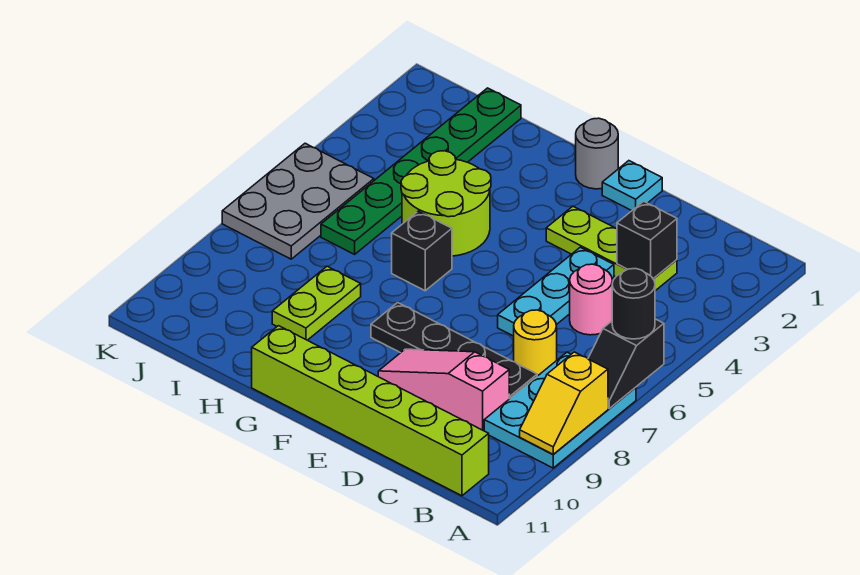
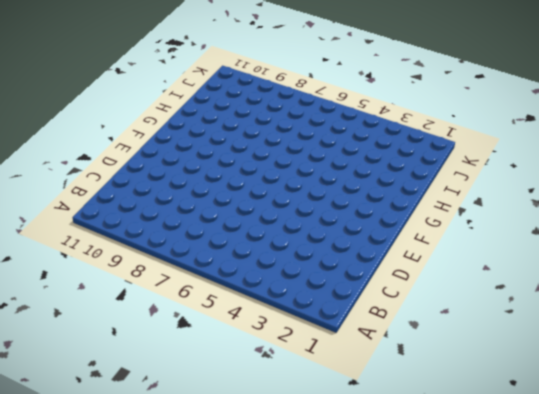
none -> cyan plate A7:B9 level 1
none -> lime brick B11:G11 level 1
none -> lime plate C3:E3 level 1

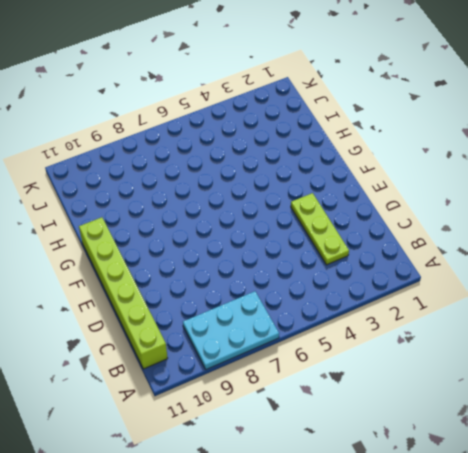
none -> pink round brick C5 level 1
none -> yellow round brick C7 level 1
none -> black plate C8:F8 level 1

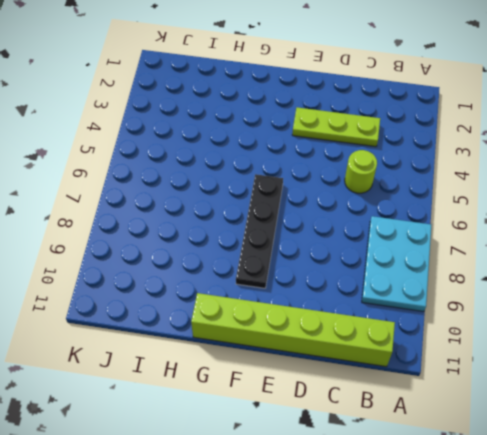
lime round brick C5 level 1 -> pink round brick C5 level 1
black plate F6:F9 level 1 -> black plate C8:F8 level 1
none -> yellow round brick C7 level 1
none -> pink slope C9:E9 level 1 top C
none -> cyan plate D4:D6 level 1

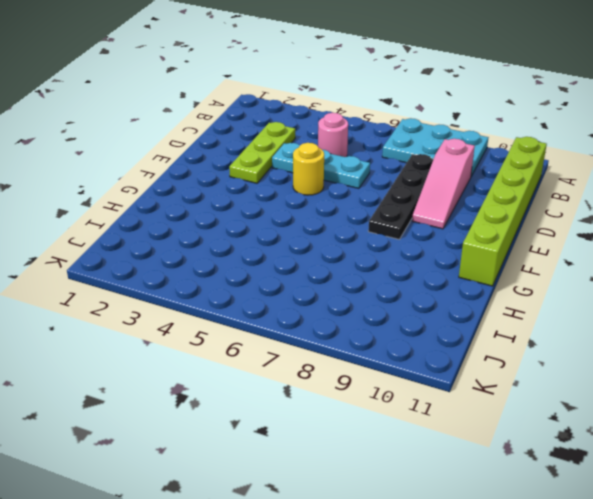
yellow round brick E5 level 1 -> yellow round brick C7 level 1
none -> cyan plate E1 level 1
none -> grey round brick F1 level 1
none -> lime round brick G4:H5 level 1

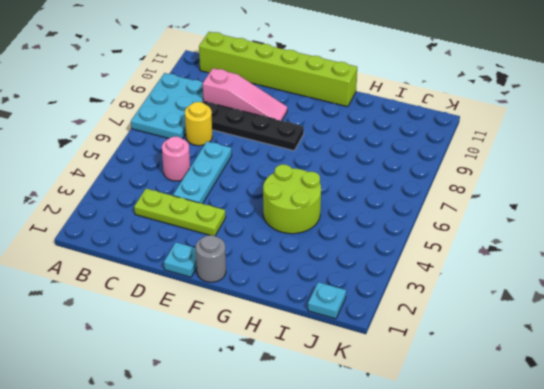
cyan plate J1 level 1 -> none
none -> black brick G6 level 1
none -> lime plate H8:H9 level 1
none -> green plate I1:I6 level 1

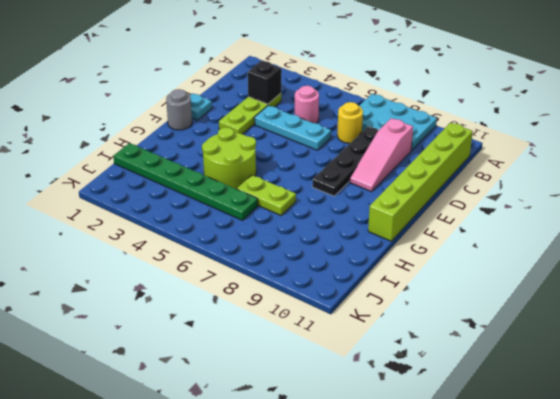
lime plate H6:H7 level 1 -> lime plate H8:H9 level 1
none -> black brick G6 level 1
none -> grey plate J5:K7 level 1
none -> black slope A6:A7 level 2 top 6

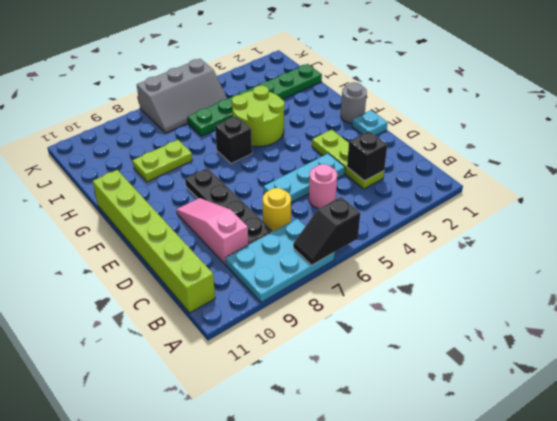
grey slope J5:K7 level 1 top K -> grey plate J5:K7 level 1
none -> yellow slope A8:A9 level 2 top 8
none -> black round brick A6 level 3

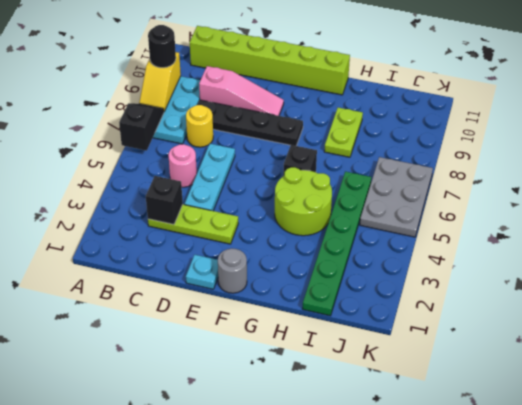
yellow slope A8:A9 level 2 top 9 -> yellow slope A8:A9 level 2 top 8
black round brick A9 level 3 -> black round brick A6 level 3

